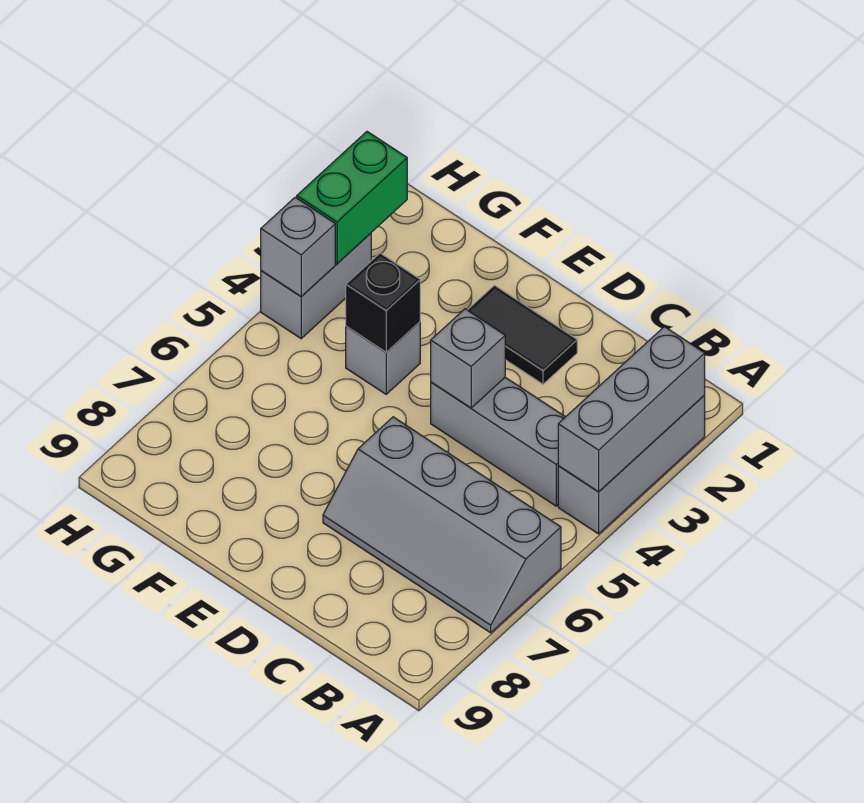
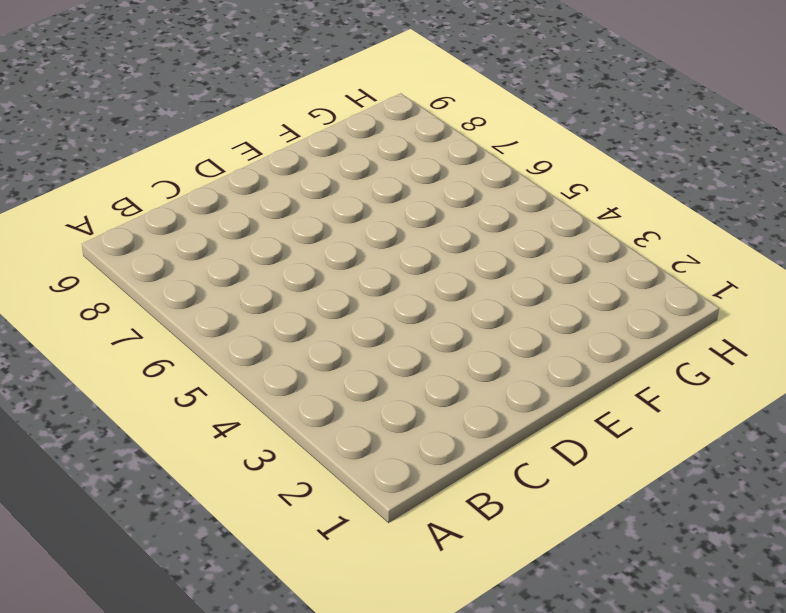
none -> grey brick A2:A4 level 1
none -> grey slope A6:D7 level 1 top 6

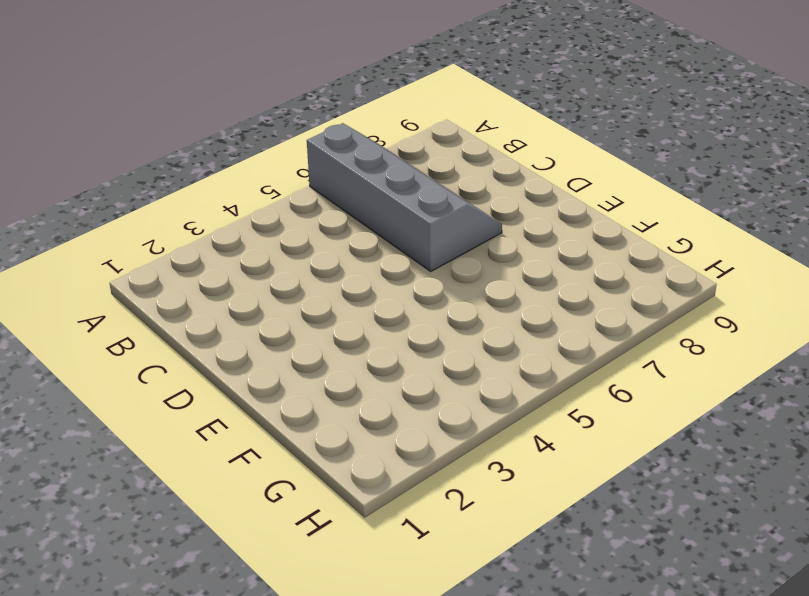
none -> grey brick A2:A4 level 1
none -> grey brick B4:D4 level 1

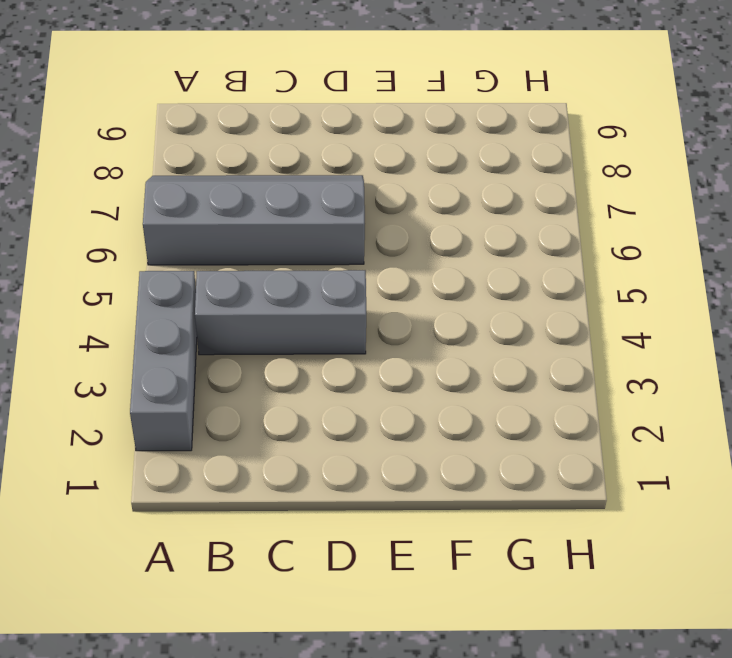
none -> black tile D2:E2 level 1
none -> grey brick F4 level 1

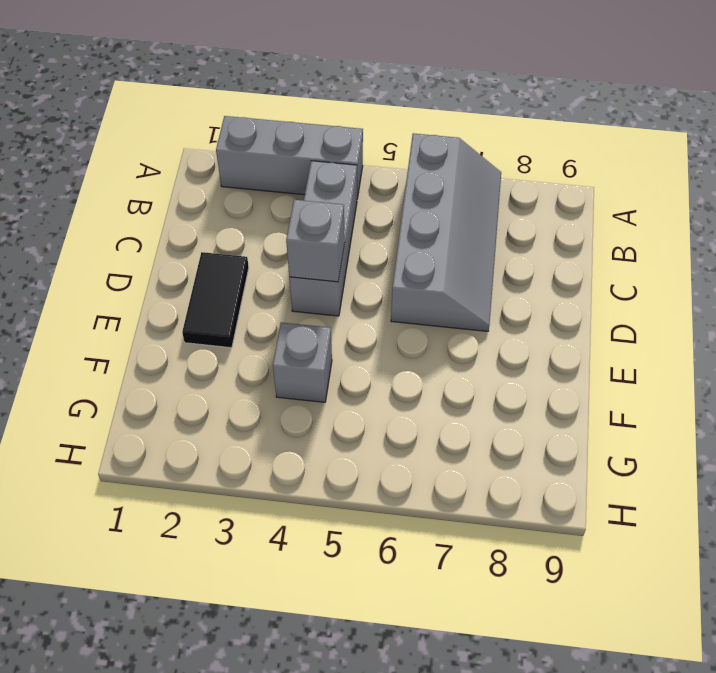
none -> grey brick H3:H4 level 1
none -> grey brick A2:A4 level 2

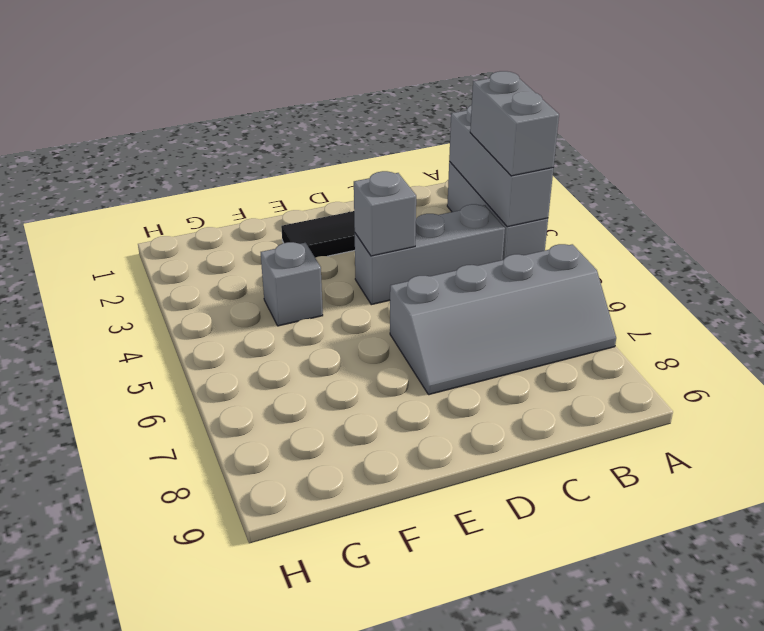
grey brick A3:A4 level 3 -> grey brick H3:H4 level 1
none -> black brick F4 level 2
none -> green brick H2:H3 level 2

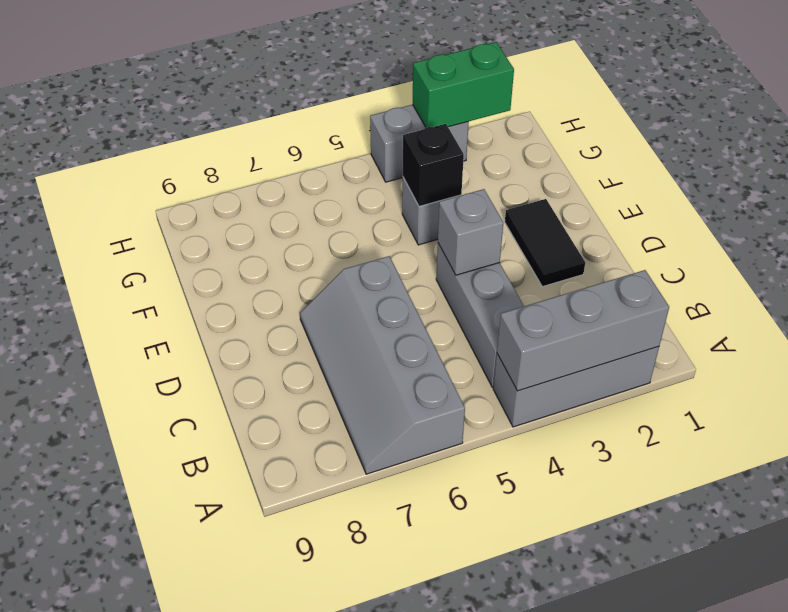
none -> grey brick H4 level 2

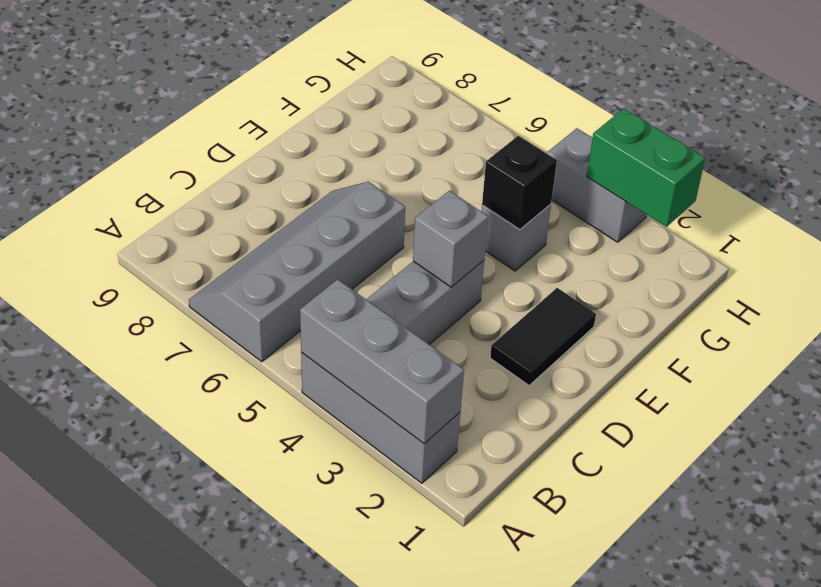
none -> grey brick H4 level 2

